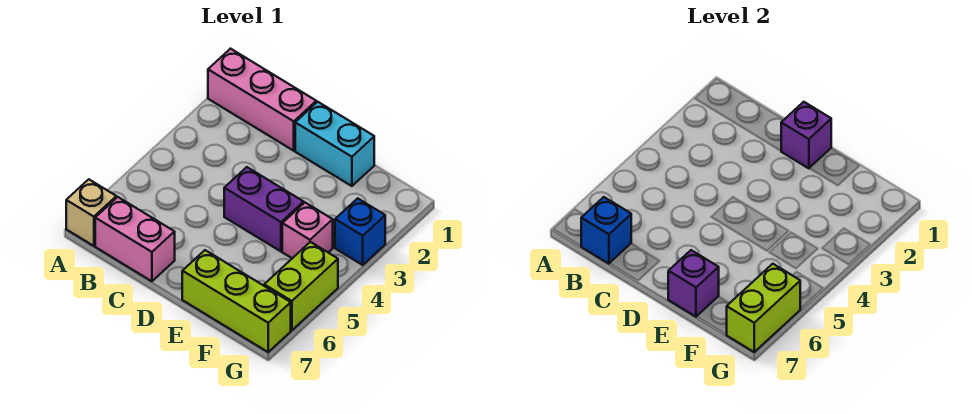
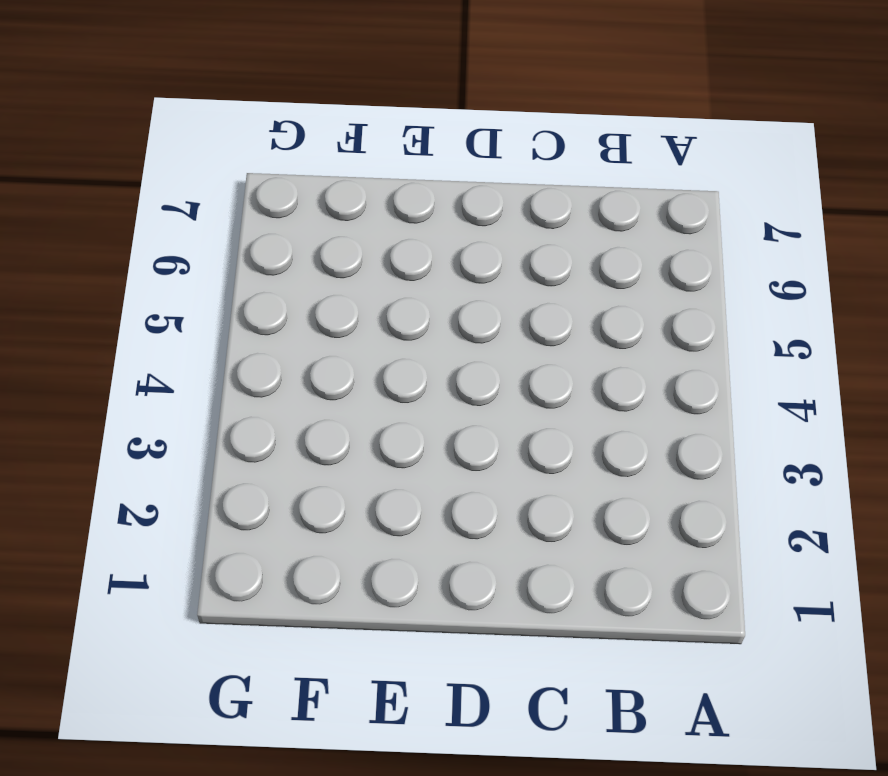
none -> pink brick A1:C1 level 1
none -> tan brick A7 level 1
none -> pink brick B7:C7 level 1

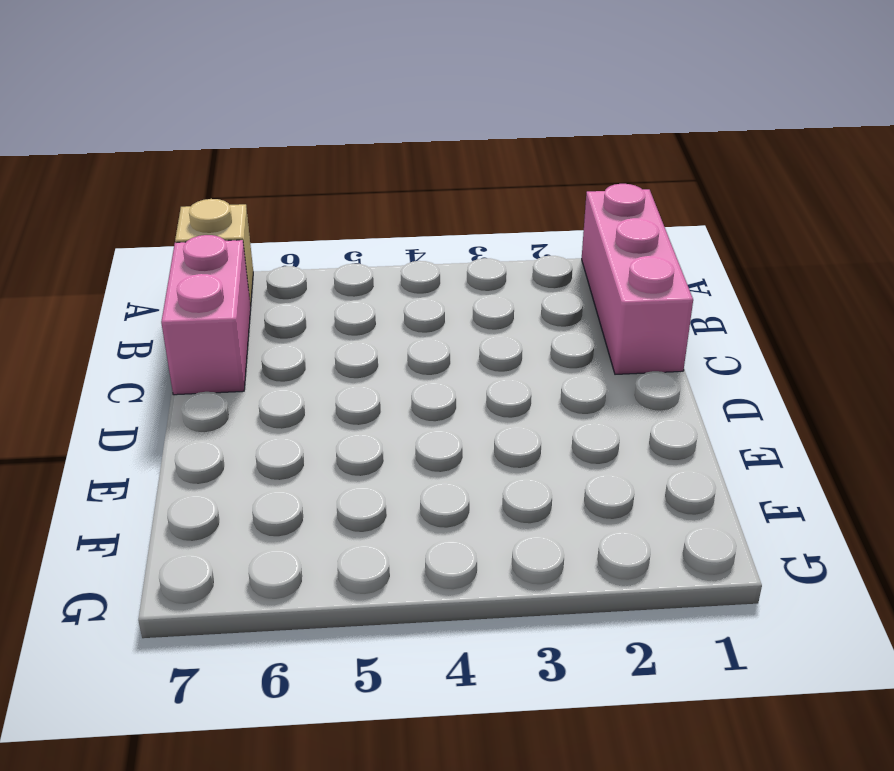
none -> cyan brick D1:E1 level 1
none -> purple brick D4:E4 level 1
none -> lime brick E7:G7 level 1

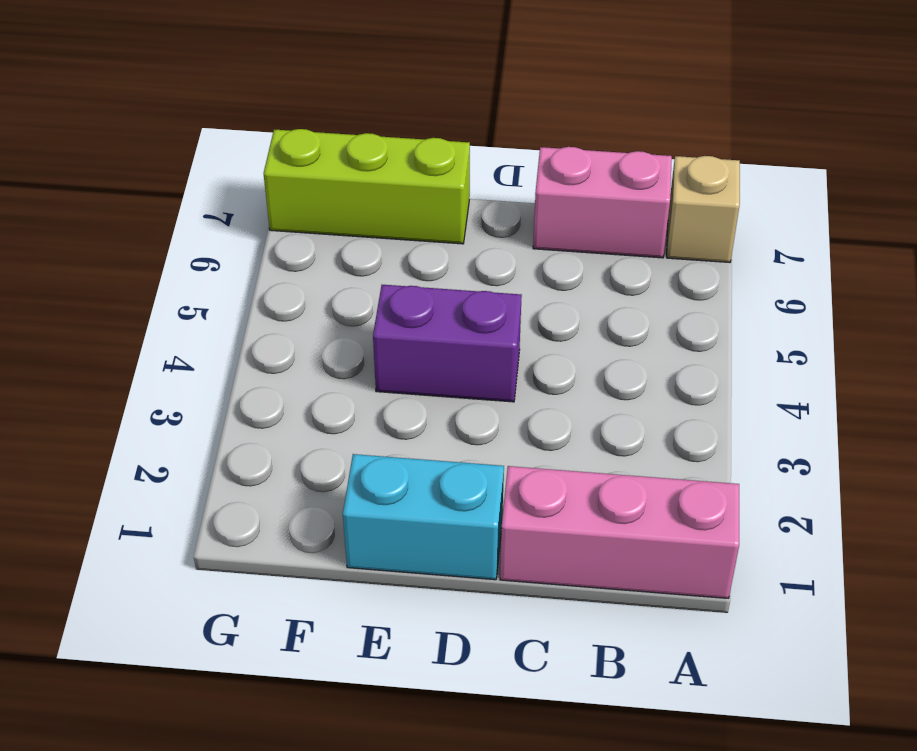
none -> pink brick F4 level 1
none -> blue brick G3 level 1
none -> lime brick G5:G6 level 1

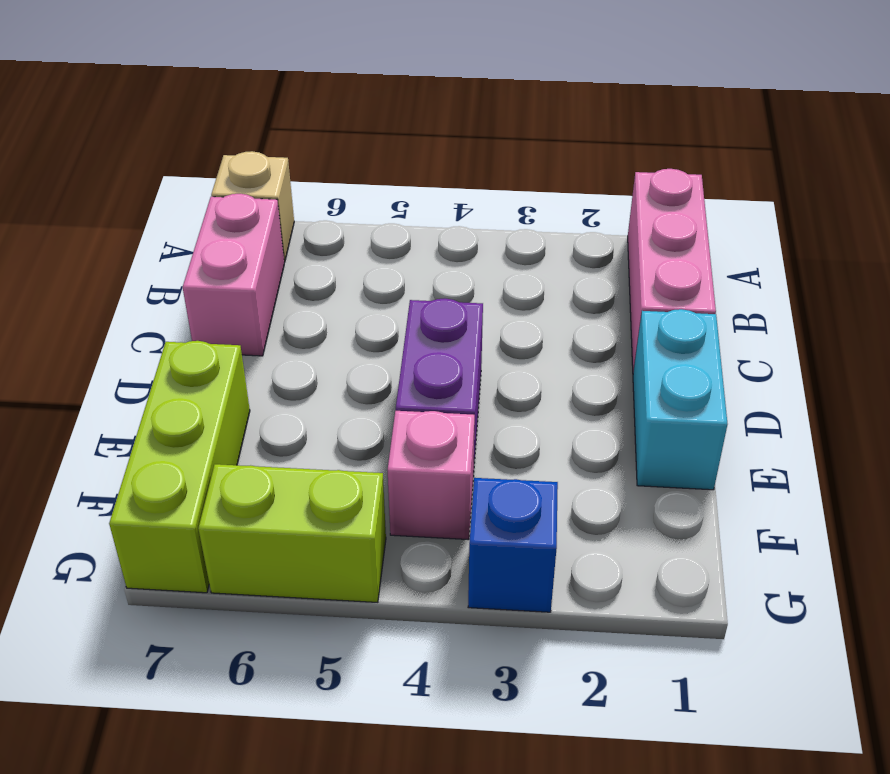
none -> blue brick B7 level 2
none -> purple brick D1 level 2
none -> purple brick E7 level 2

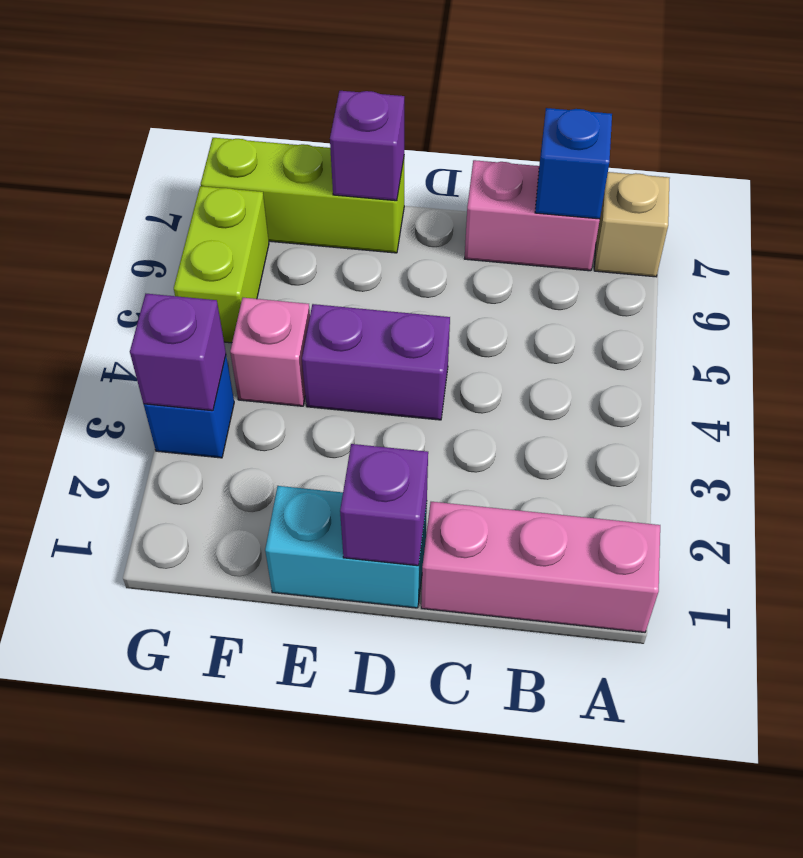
purple brick G3 level 2 -> none
none -> lime brick G6:G7 level 2

